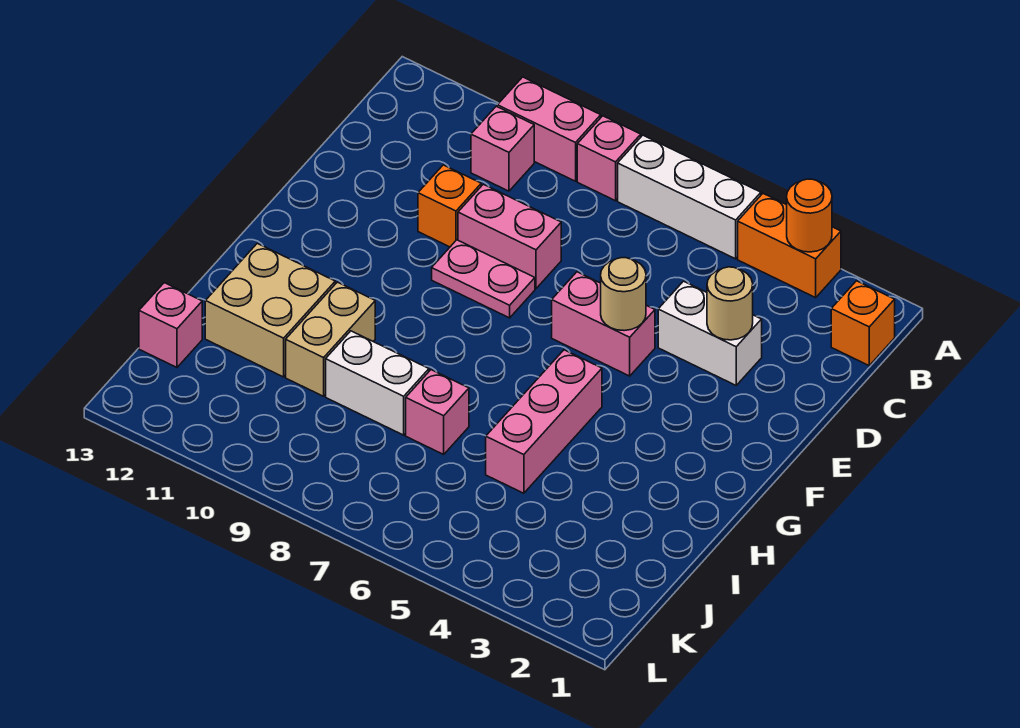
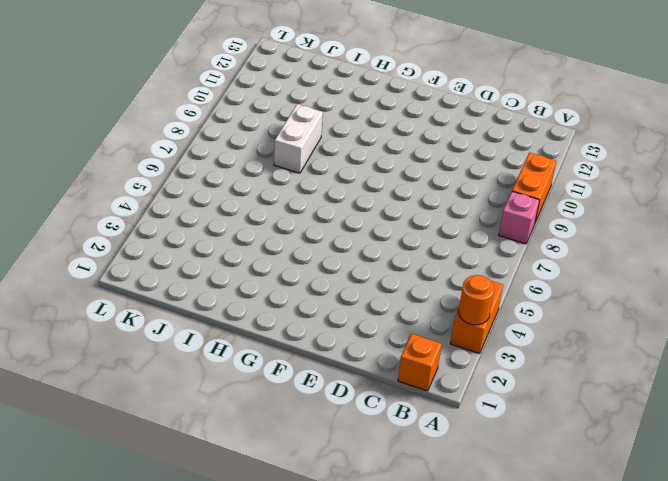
orange brick A9:A10 level 1 -> pink brick A9:A10 level 1
none -> white brick A5:A7 level 1
none -> pink brick B10 level 1
none -> white brick D3:D4 level 1

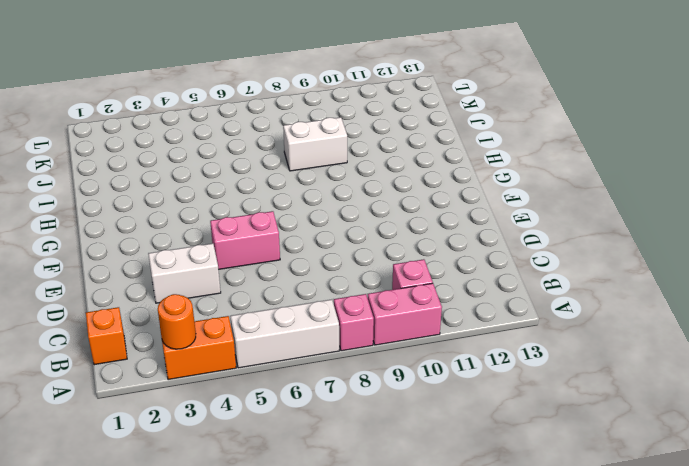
none -> pink brick D8:D9 level 1
none -> orange brick D10 level 1
none -> pink plate E8:E9 level 1

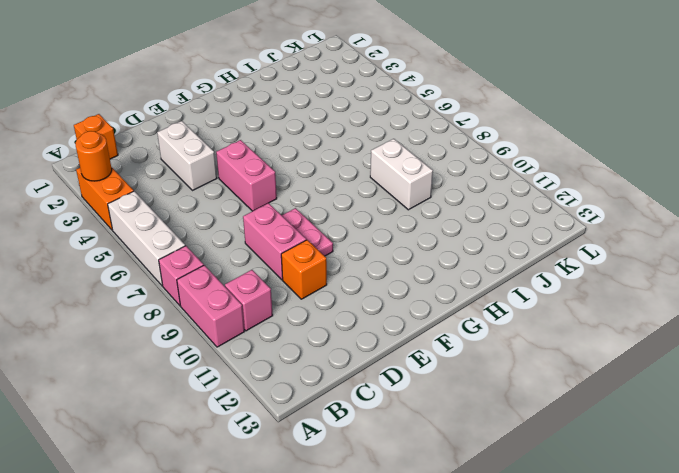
none -> pink brick G5:I5 level 1
none -> tan brick H10:I10 level 1
none -> tan brick H11:I12 level 1

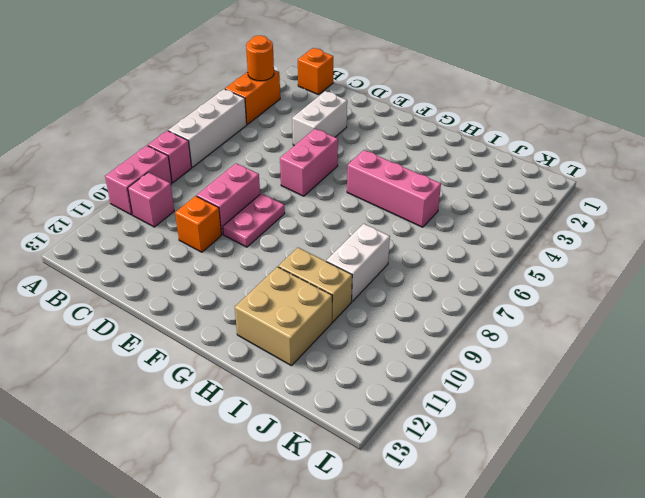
none -> pink brick I7 level 1
none -> pink brick J13 level 1
none -> tan round brick D3 level 2

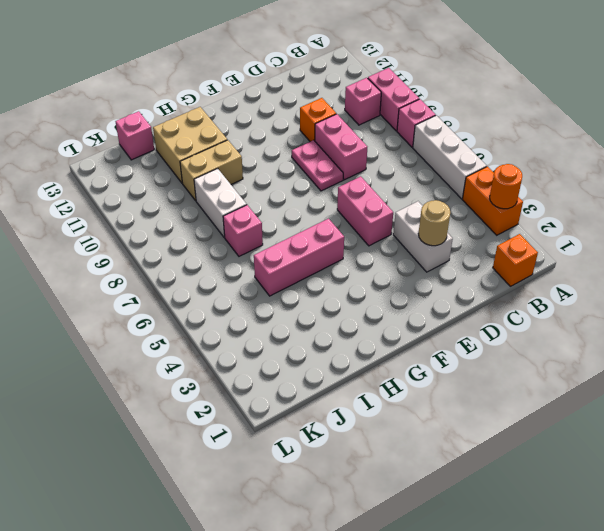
none -> tan round brick E5 level 2

